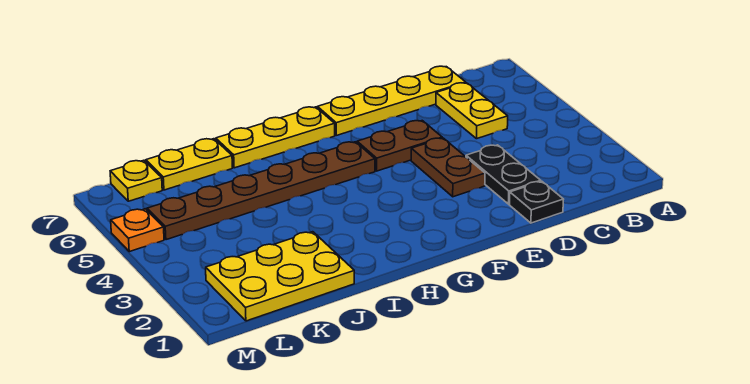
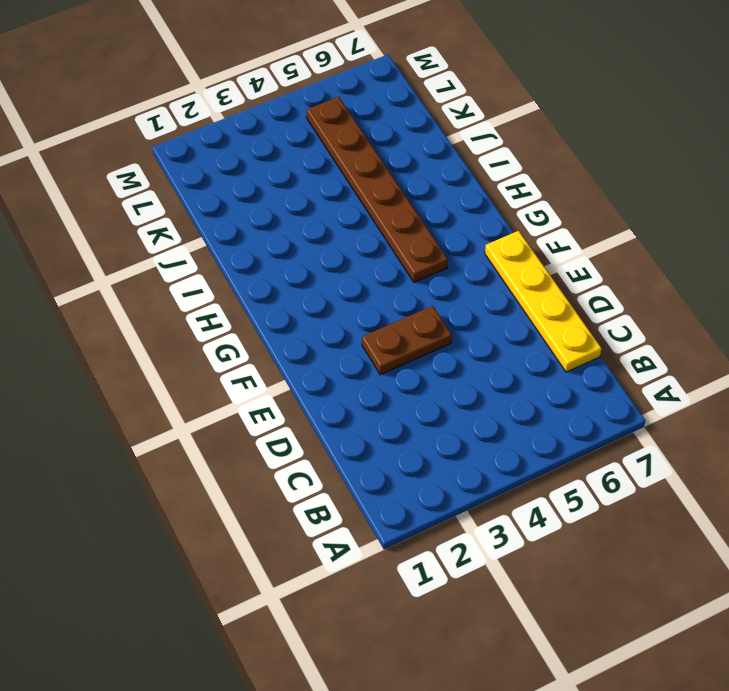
none -> yellow plate C5:C6 level 1
none -> black plate D1 level 1
none -> black plate D2:D3 level 1

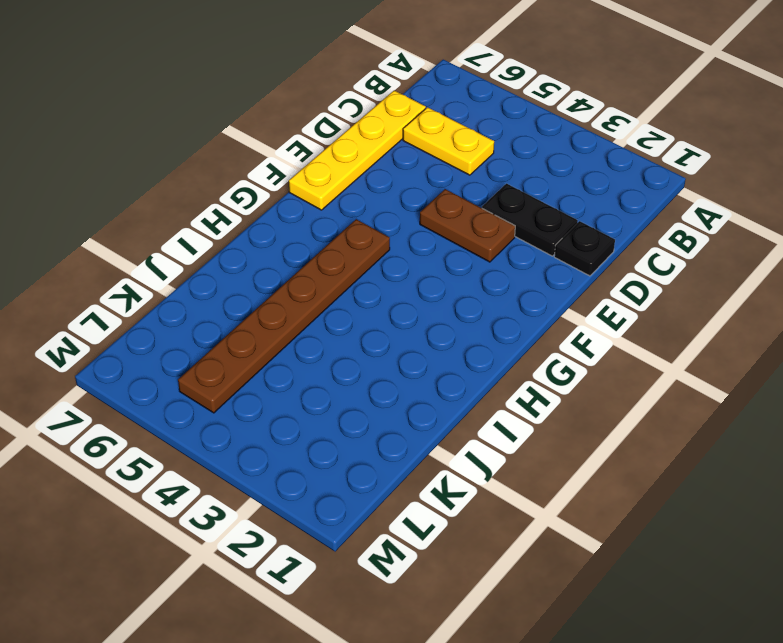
none -> brown plate E5:F5 level 1
none -> yellow plate G7:I7 level 1
none -> yellow plate J1:L2 level 1

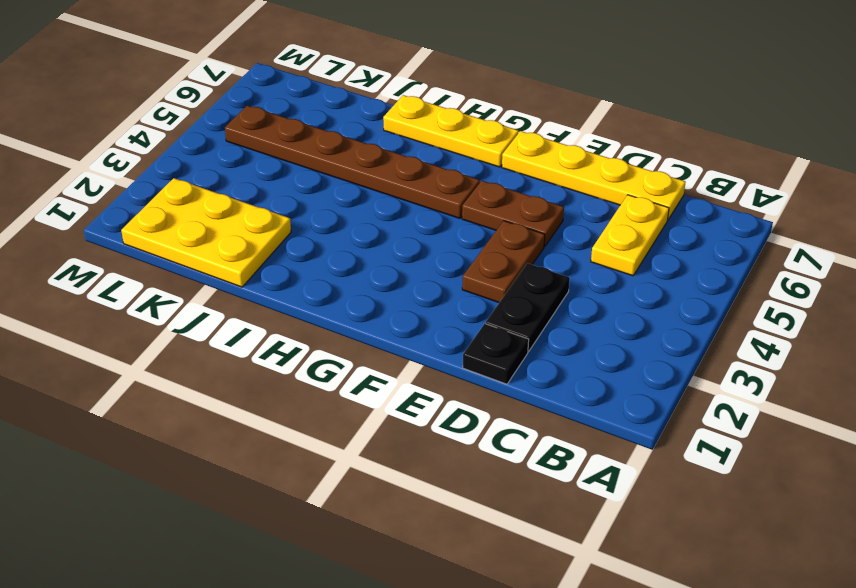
none -> yellow plate J7:K7 level 1
none -> yellow plate L7 level 1
none -> orange plate M5 level 1

